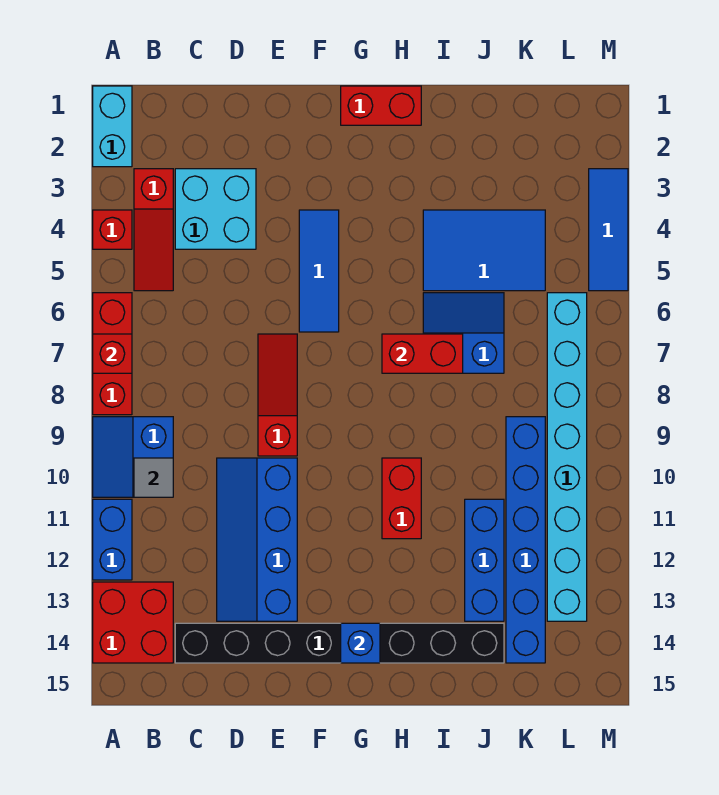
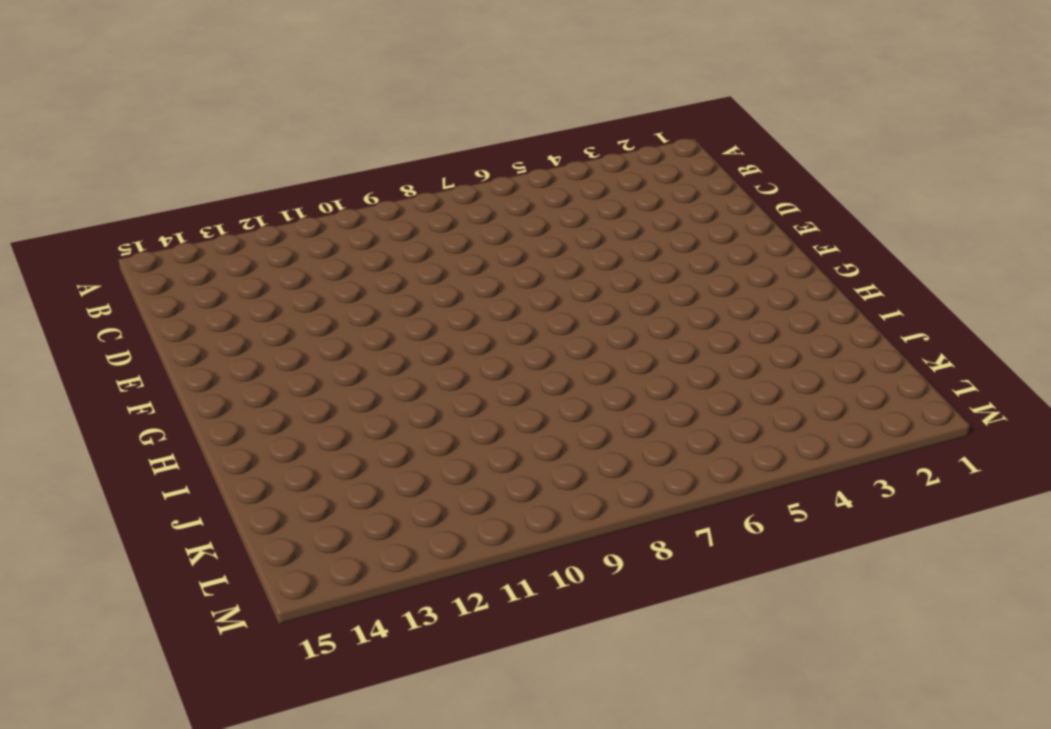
none -> cyan brick A1:A2 level 1
none -> red brick A4 level 1
none -> red brick A6:A8 level 1

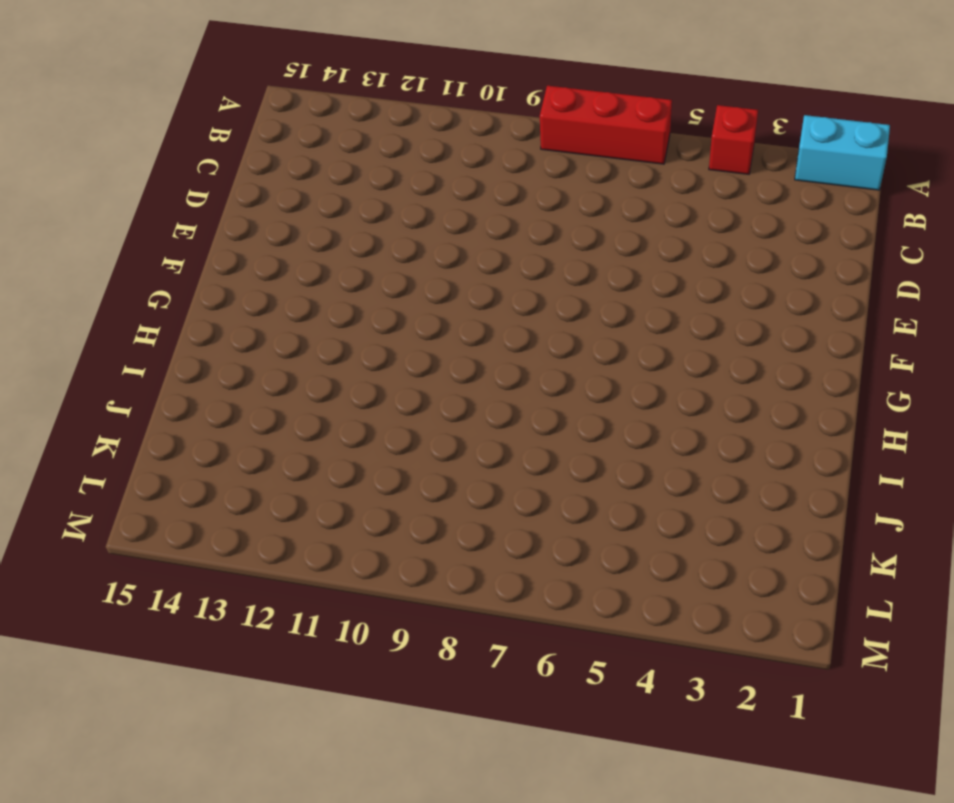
none -> blue slope A9:B10 level 1 top B
none -> blue brick A11:A12 level 1
none -> red brick A13:B14 level 1

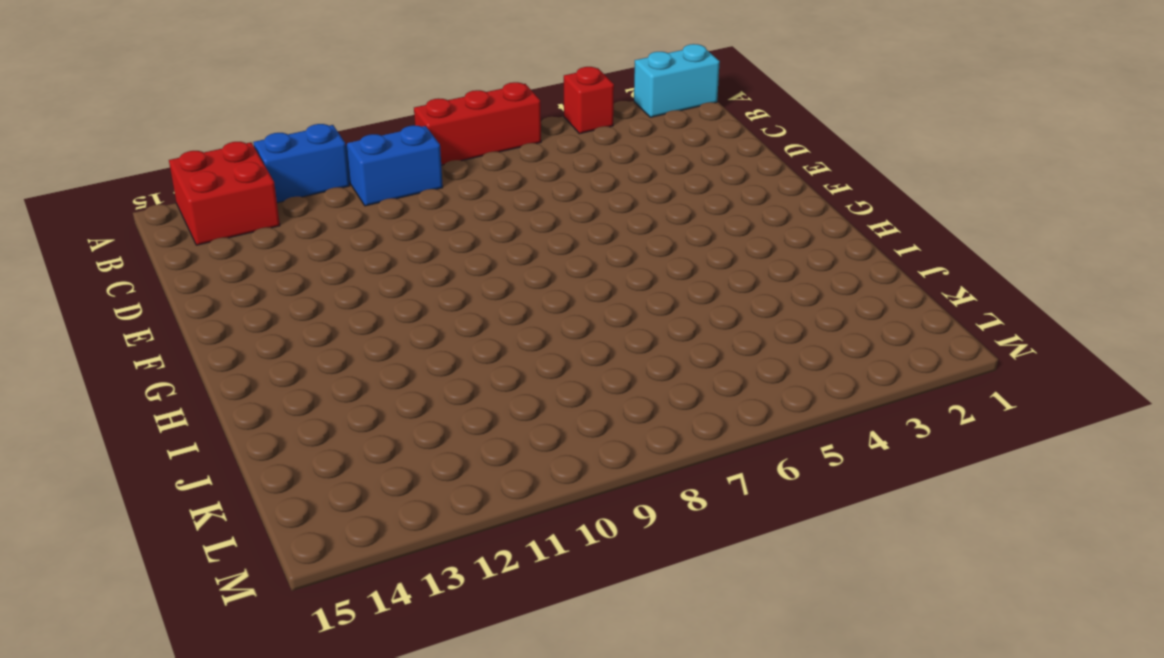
none -> red slope B3:B5 level 1 top 3
none -> cyan brick C3:D4 level 1
none -> black brick C14:J14 level 1

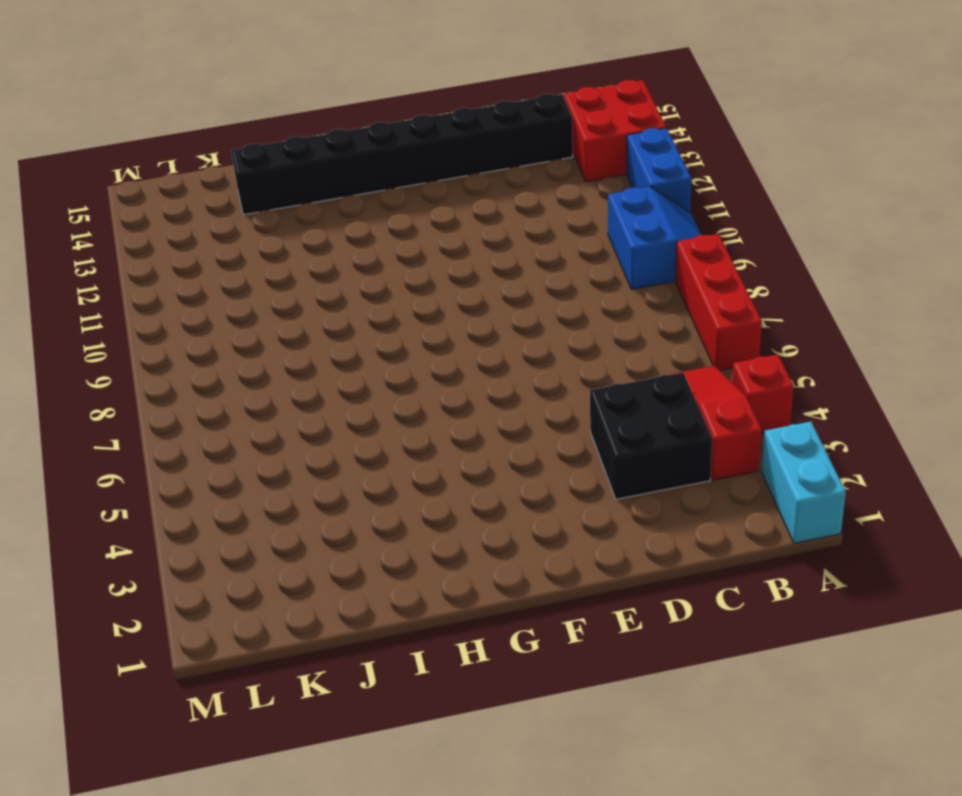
black brick C3:D4 level 1 -> cyan brick C3:D4 level 1
none -> blue slope D10:E13 level 1 top E
none -> red slope E7:E9 level 1 top 9
none -> blue tile F4:F6 level 1

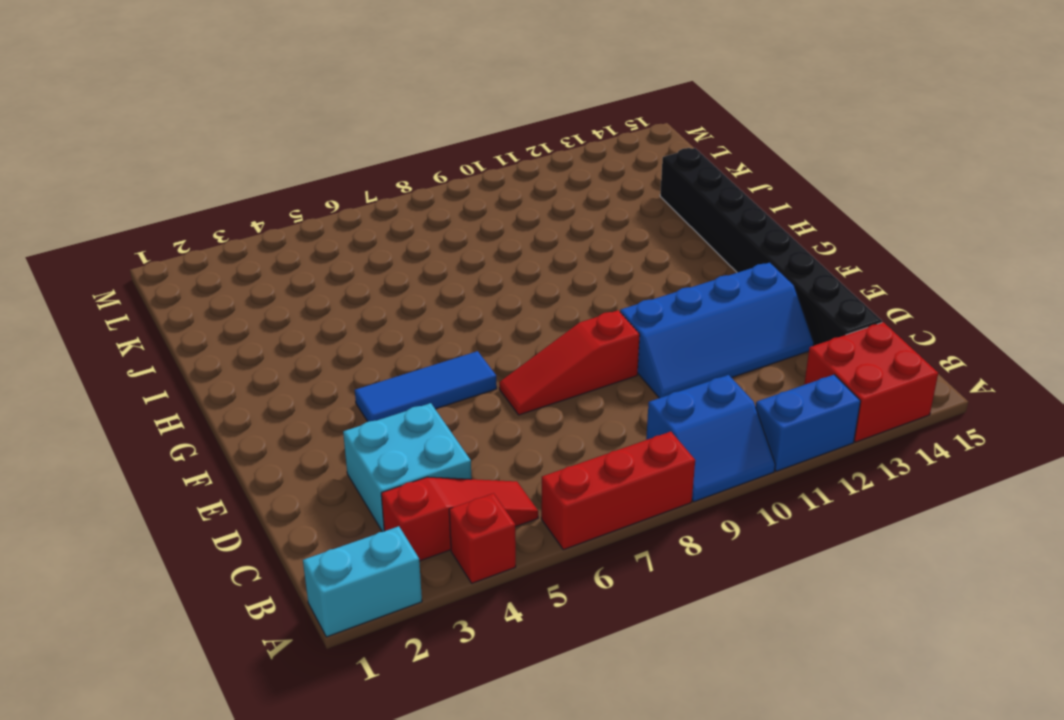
none -> red brick G1:H1 level 1
none -> red brick H10:H11 level 1
none -> blue tile I4:K5 level 1

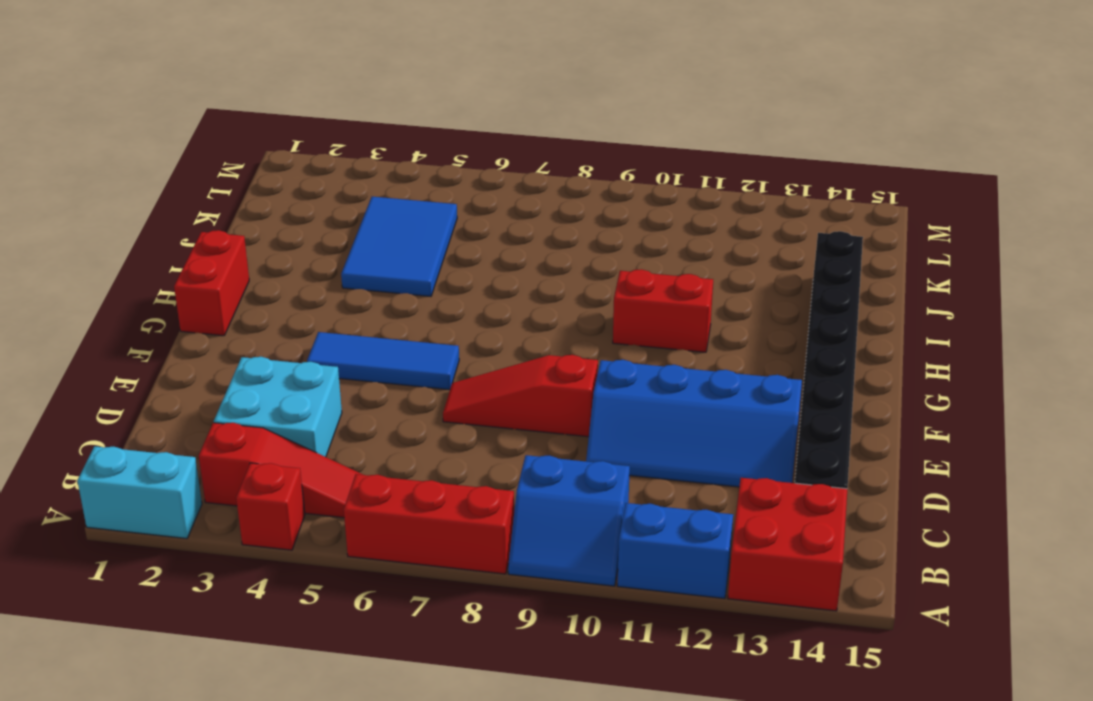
none -> blue slope I6:J7 level 1 top 7
none -> blue brick J11:J13 level 1
none -> blue brick K9:K14 level 1

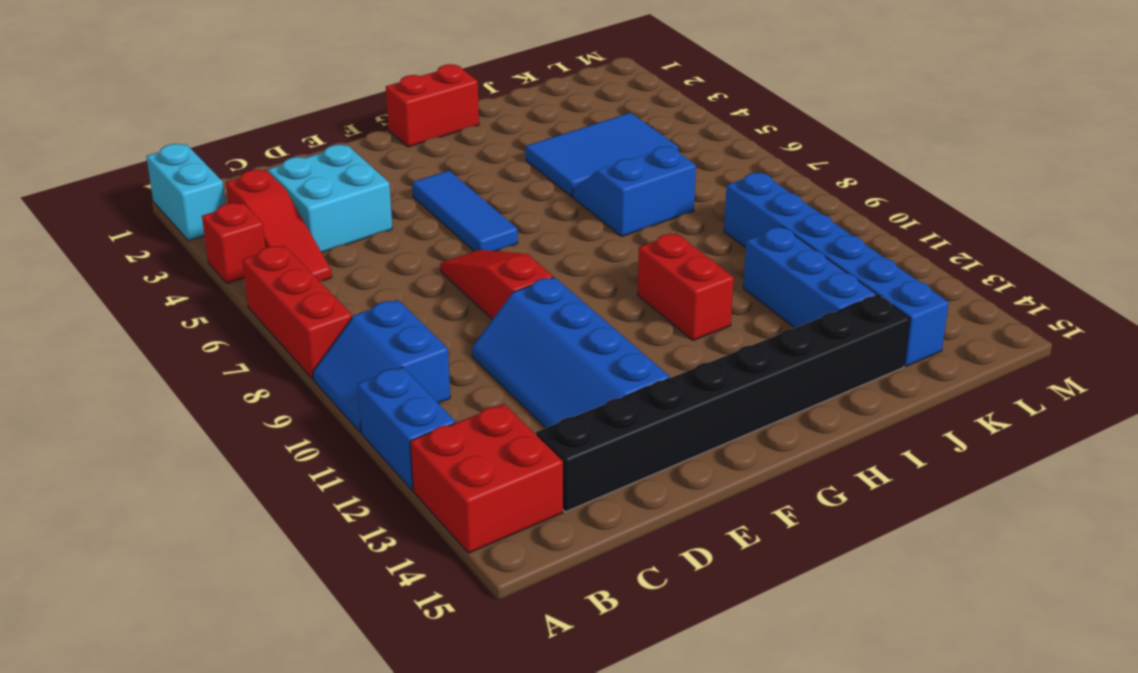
none -> cyan brick L6:L13 level 1
none -> blue tile M3:M5 level 1
none -> red brick A7 level 2

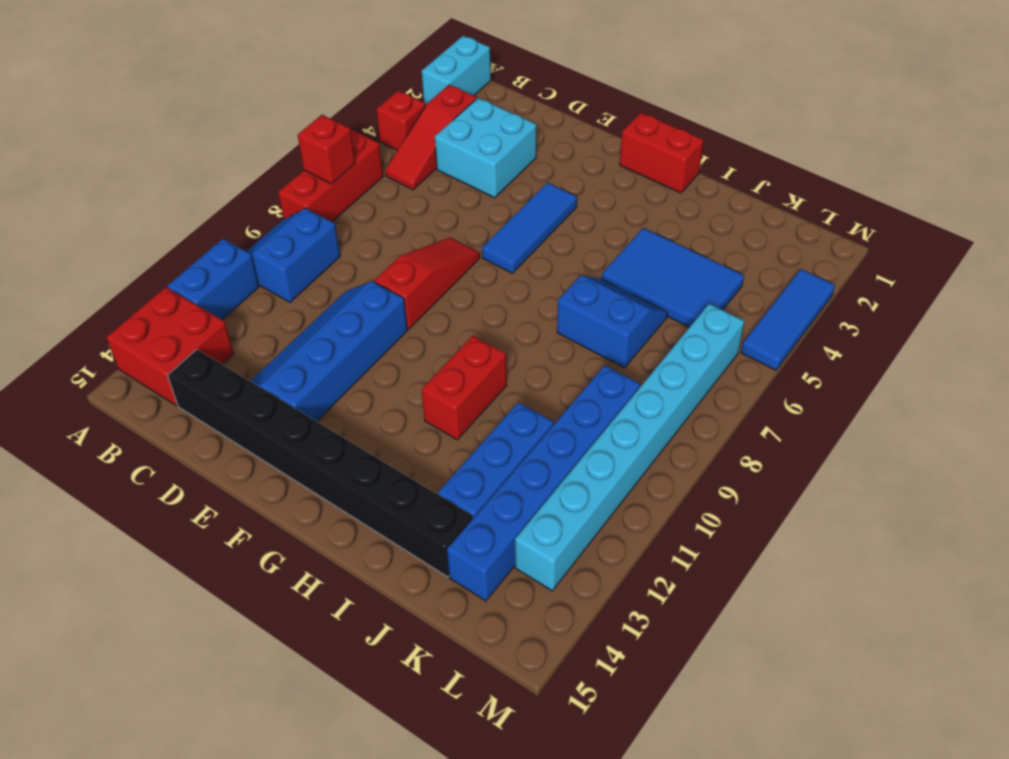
none -> grey tile B10 level 2
none -> blue brick G14 level 2
none -> red brick H7:I7 level 2

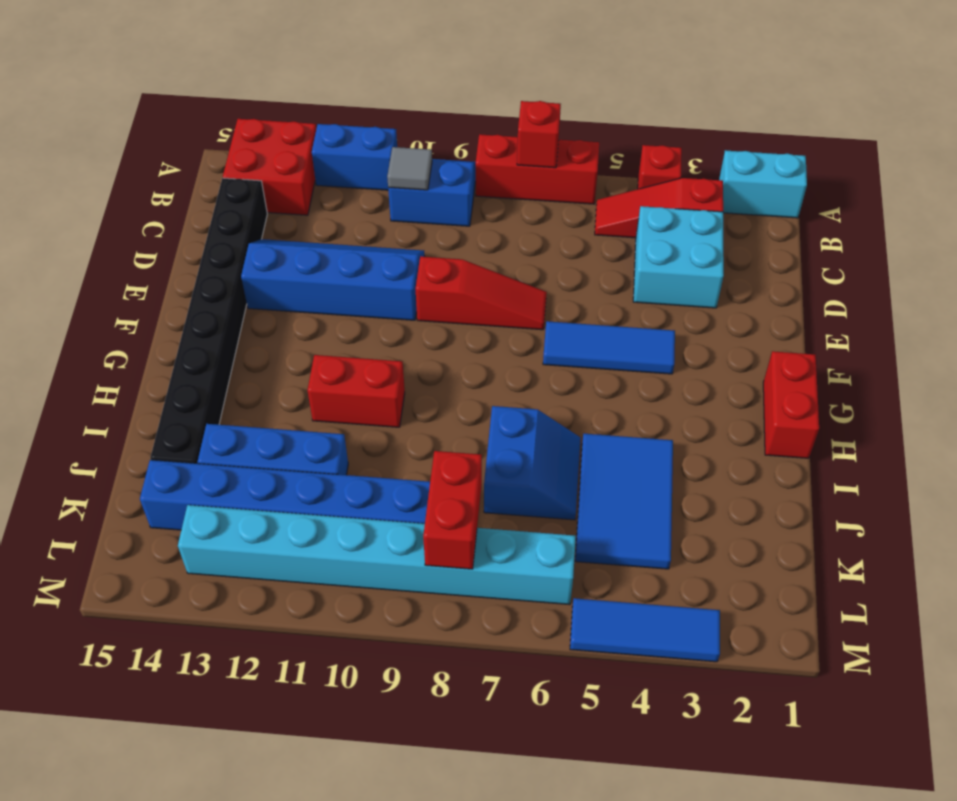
red brick K8:L8 level 2 -> red brick H7:I7 level 2
none -> blue brick G14 level 2

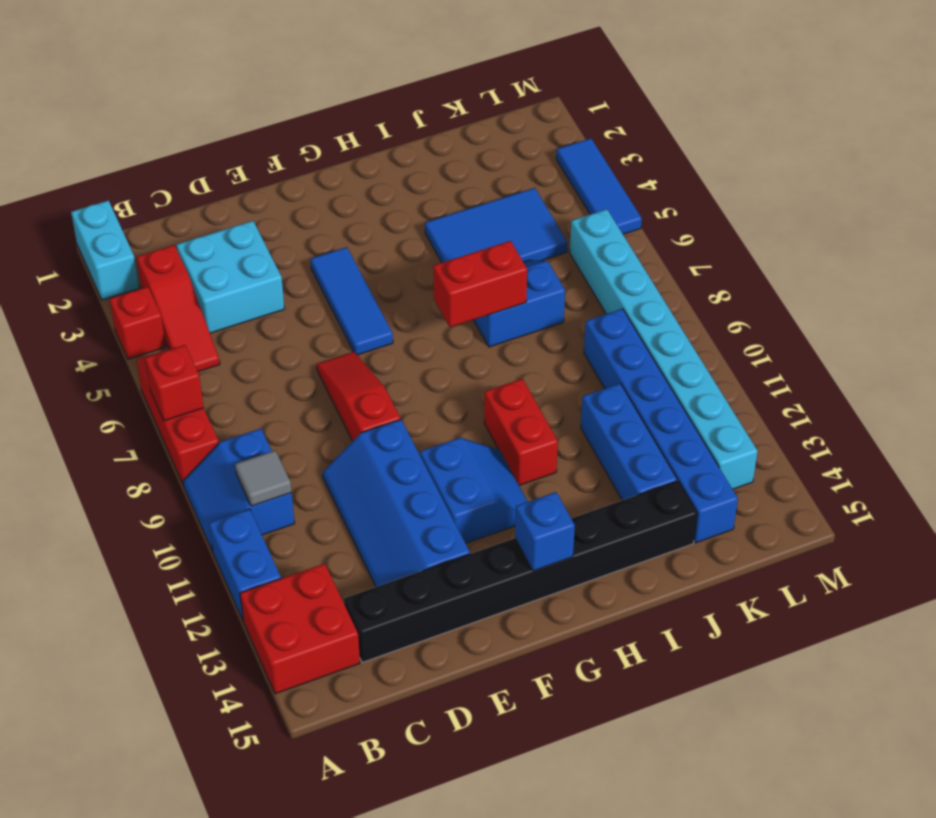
blue slope F11:G12 level 1 top F -> none
none -> red brick G1:H1 level 1

